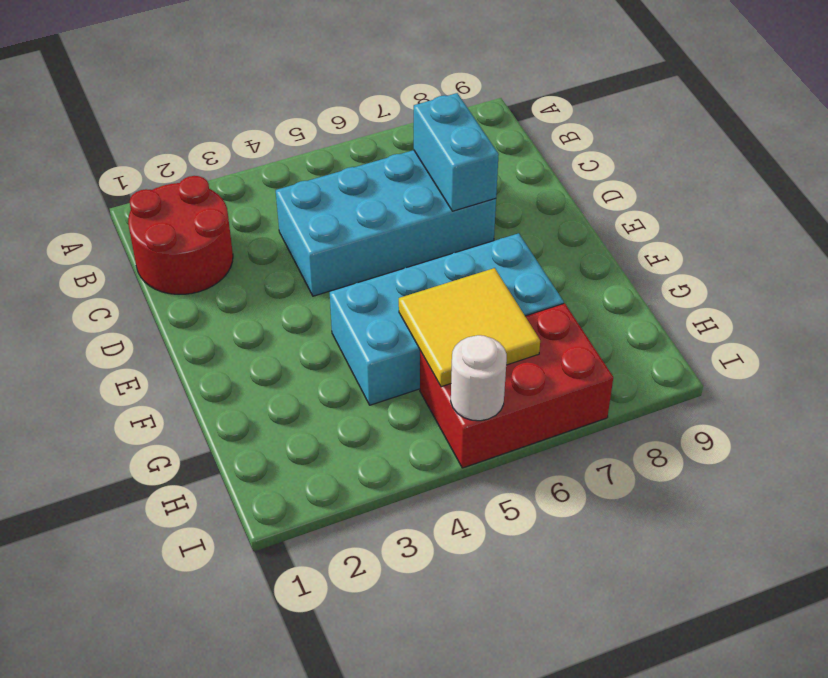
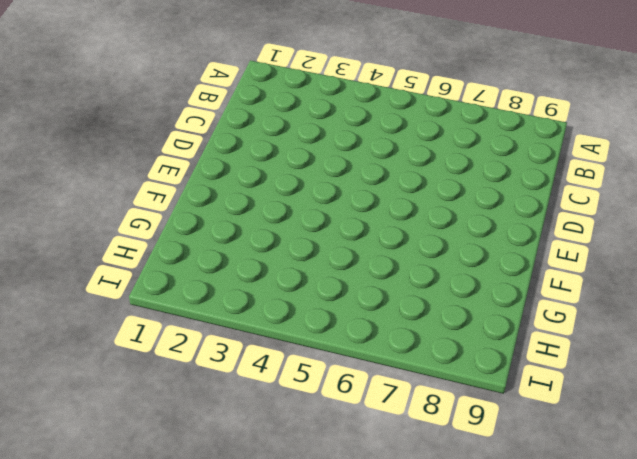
none -> red round brick B1:C2 level 1
none -> cyan brick C4:D7 level 1

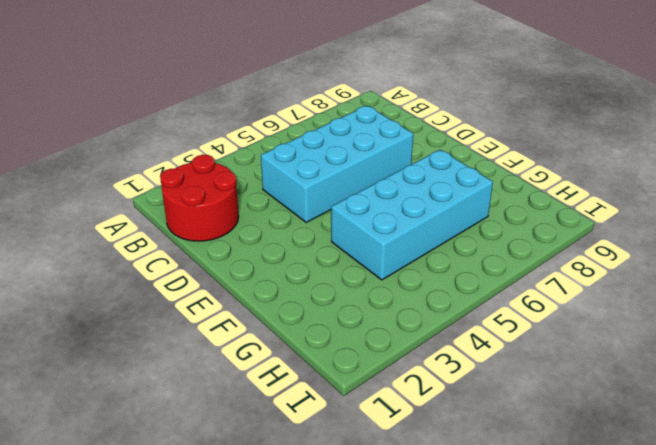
none -> red brick H5:I7 level 1
none -> cyan brick C7:D7 level 2

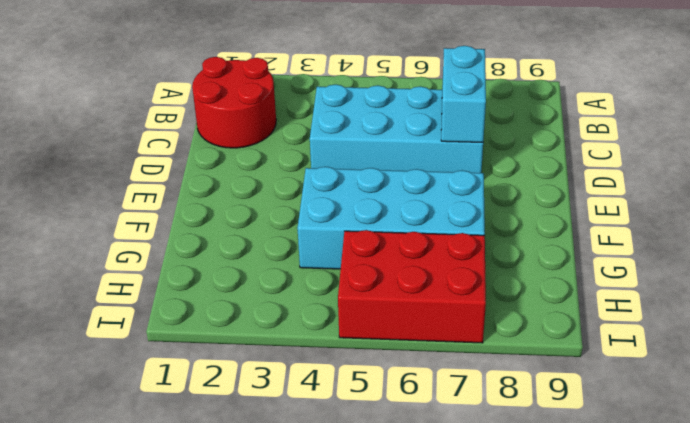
none -> yellow tile G5:H6 level 2
none -> white round brick I5 level 2

